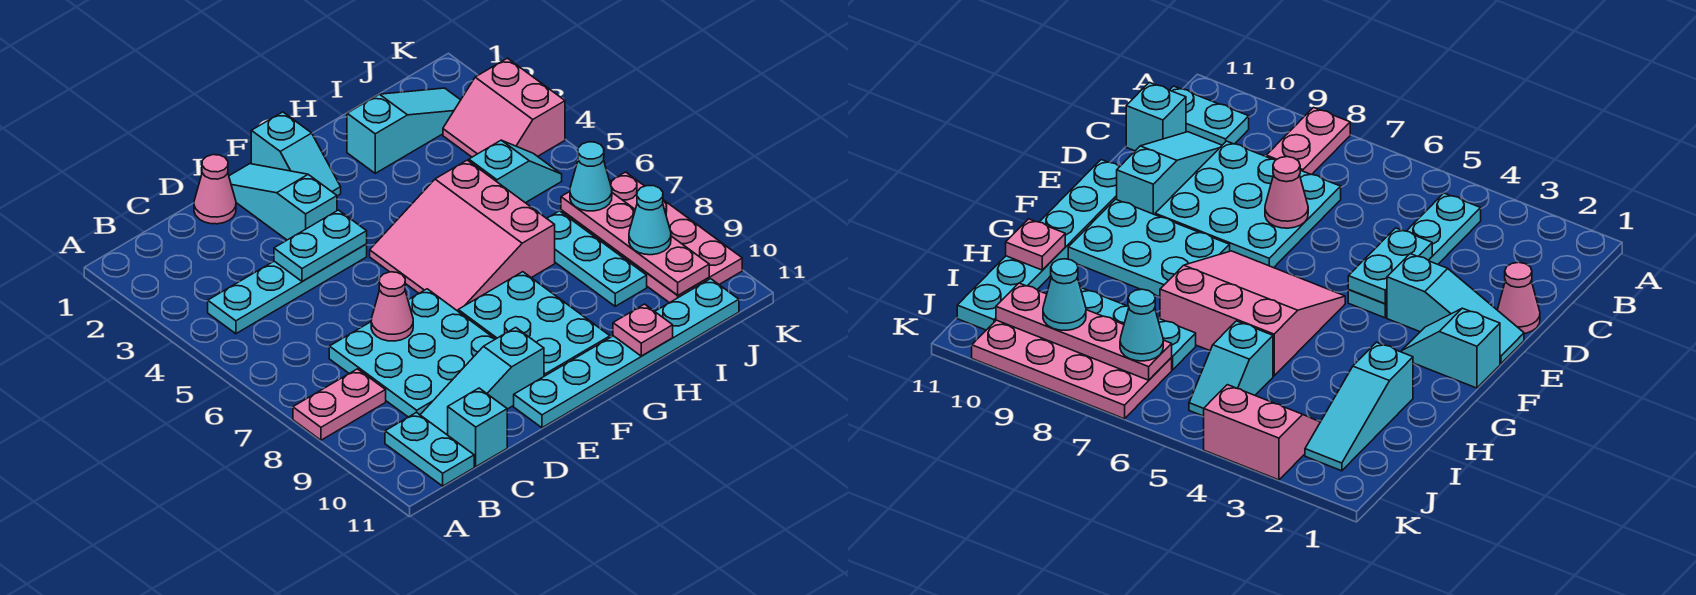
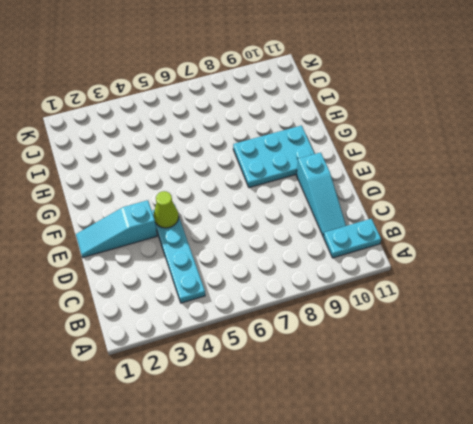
lime cone E4 level 2 -> cyan plate D4:E4 level 2
none -> pink plate A8:B8 level 1
none -> cyan plate C7:E9 level 1
none -> cyan brick C11 level 1

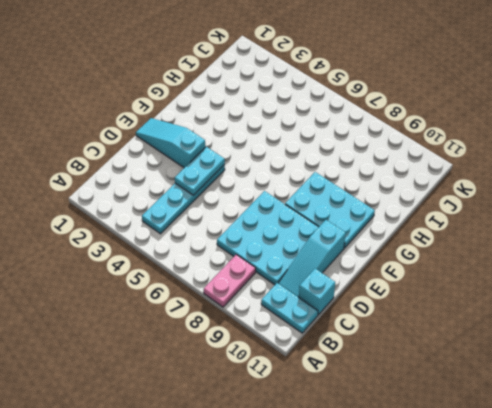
none -> pink cone D1 level 1
none -> cyan plate E11:J11 level 1
none -> cyan slope F1:F2 level 1 top 1

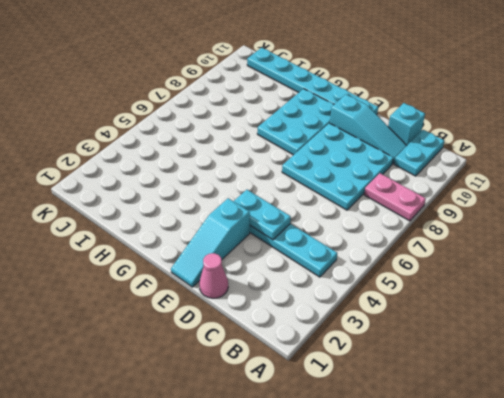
none -> cyan slope F1:F2 level 1 top 1
none -> pink slope F5:H7 level 1 top H
none -> cyan slope H2:J2 level 1 top H

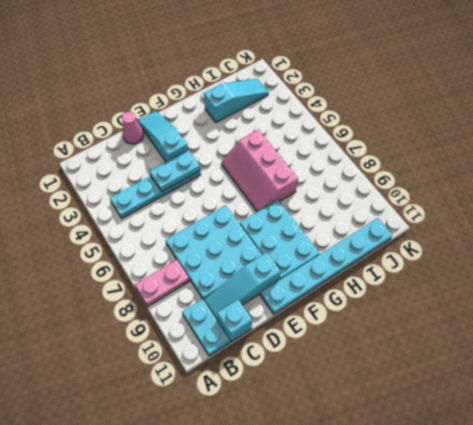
pink slope G5:H7 level 1 top H -> pink slope F5:H7 level 1 top H
none -> cyan slope F1:F2 level 1 top 1
none -> cyan slope I5:J5 level 1 top I
none -> cyan plate I7:I9 level 1

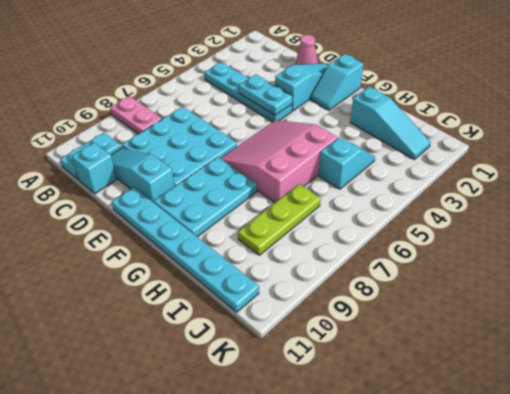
cyan slope I4:I5 level 1 top 5 -> cyan slope I5:J5 level 1 top I
lime plate I7:I9 level 1 -> cyan plate I7:I9 level 1
none -> pink slope J3:K4 level 1 top K
none -> pink plate J7:K10 level 1
none -> pink cone D7 level 2

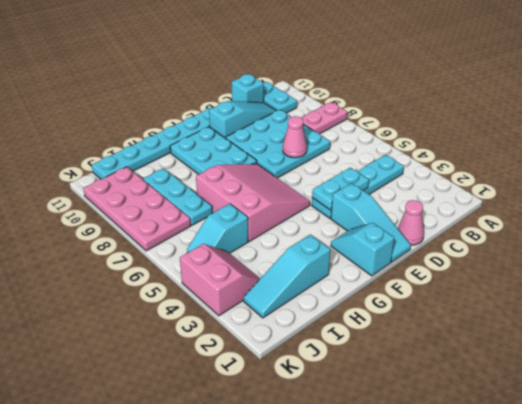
none -> pink plate H11 level 2
none -> pink plate J7:J10 level 2
none -> cyan cone J7 level 3

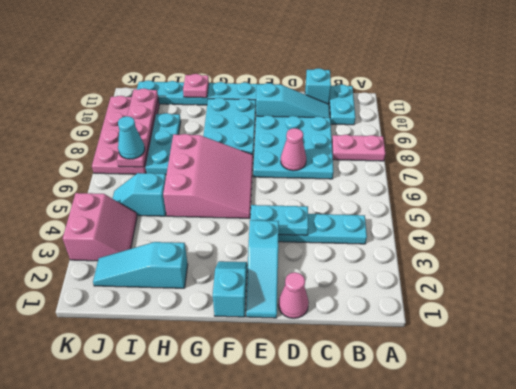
none -> cyan cone J9 level 3

